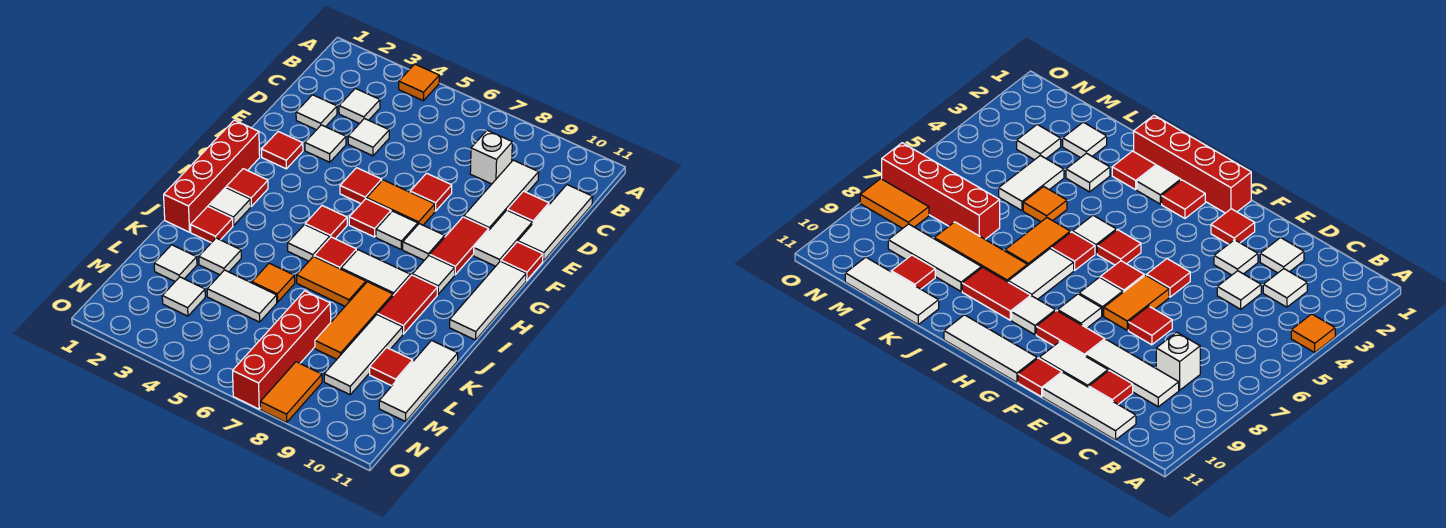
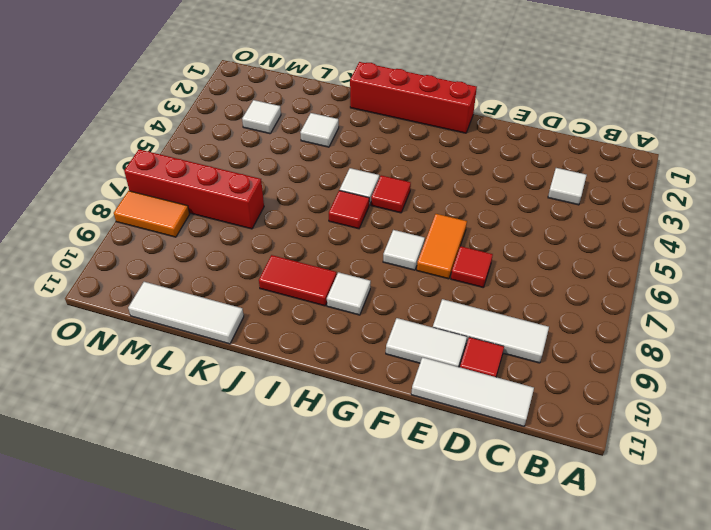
none -> orange tile A4 level 1
none -> white brick C8 level 1
none -> white tile D2 level 1
none -> white tile D4 level 1

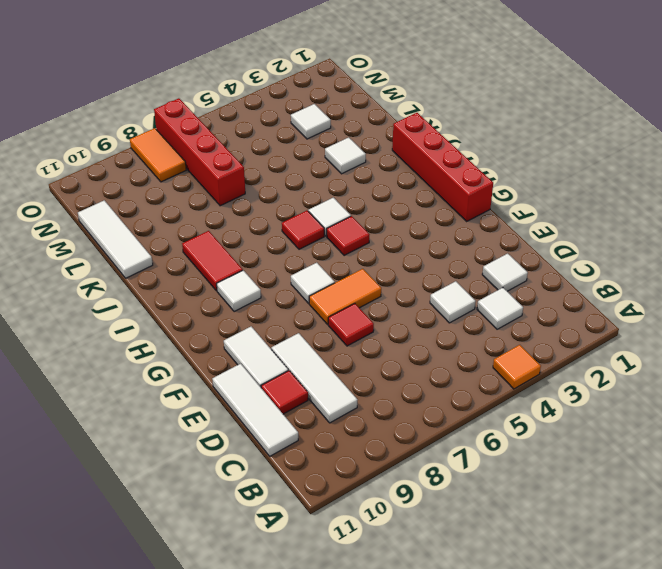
none -> white brick C8 level 1
none -> white tile E3 level 1
none -> red tile F2 level 1
none -> red tile F5 level 1

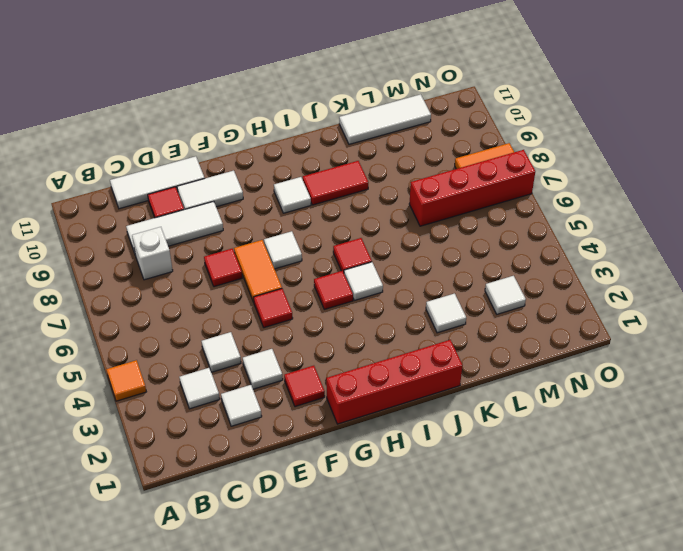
none -> red tile F9:G9 level 1
none -> red tile F11 level 1
none -> red tile G6 level 1
none -> white tile G8 level 1

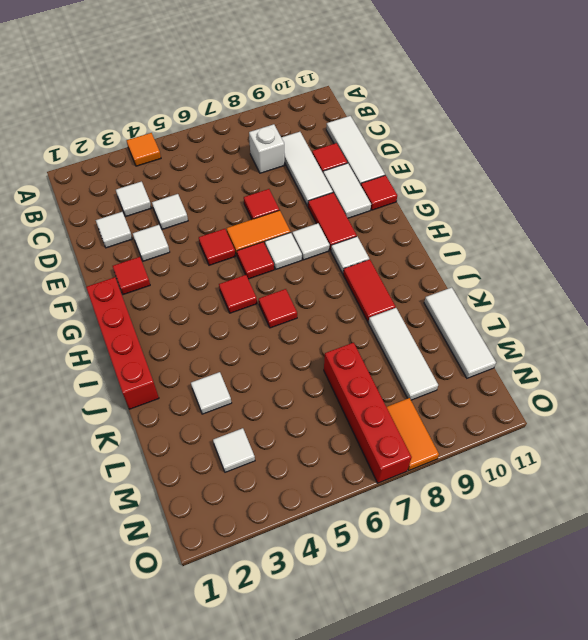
none -> white tile G11:I11 level 1
none -> red tile H2 level 1
none -> white tile I2 level 1
none -> white tile I5 level 1

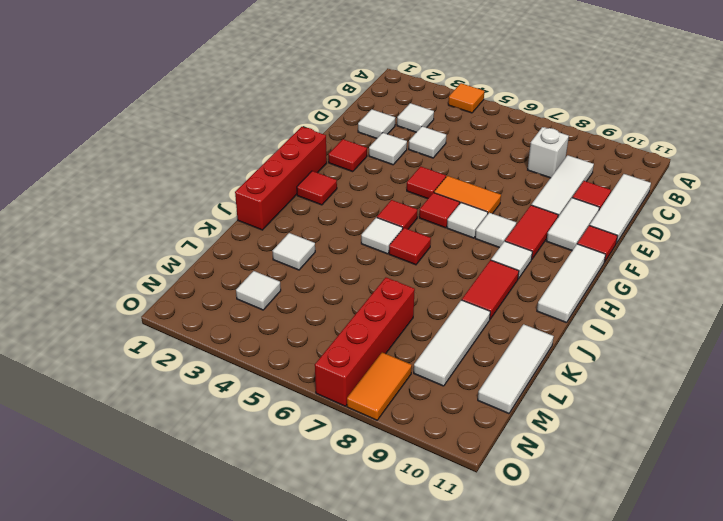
none -> red tile E7 level 1
none -> white tile I2 level 1
none -> white tile I7:I8 level 1
none -> red tile J2 level 1

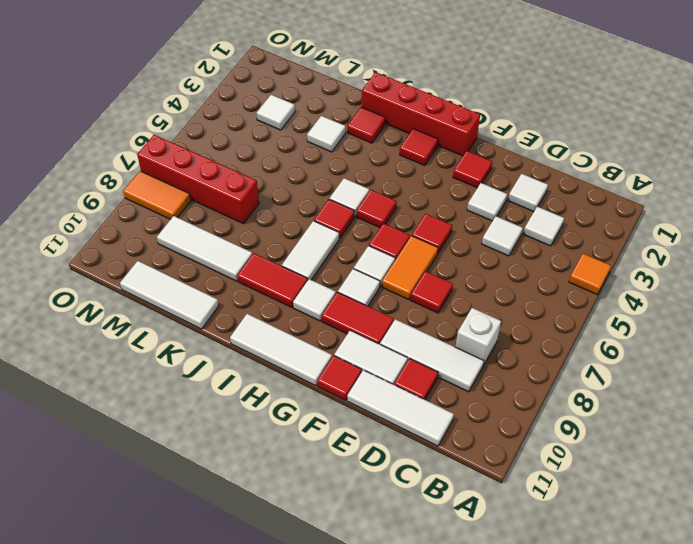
none -> white tile I2 level 1
none -> orange tile J6:J7 level 1
none -> orange tile J8:L8 level 1
none -> orange tile K5 level 1

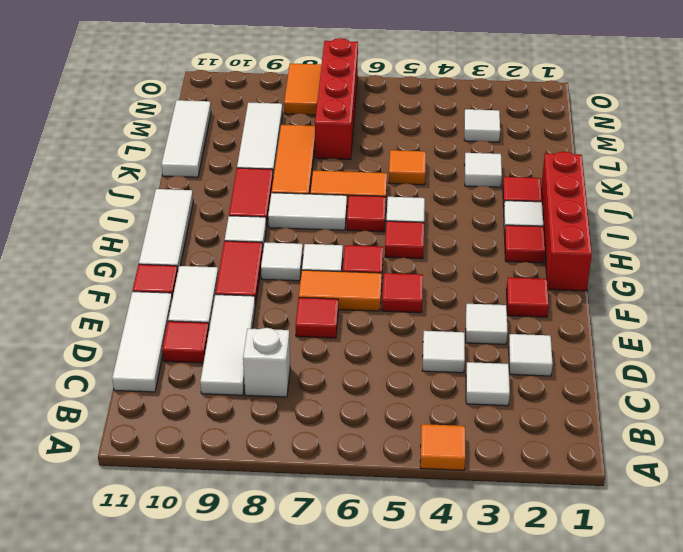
none -> white tile L2 level 1
none -> white tile L4:L5 level 1
none -> red tile L10 level 1

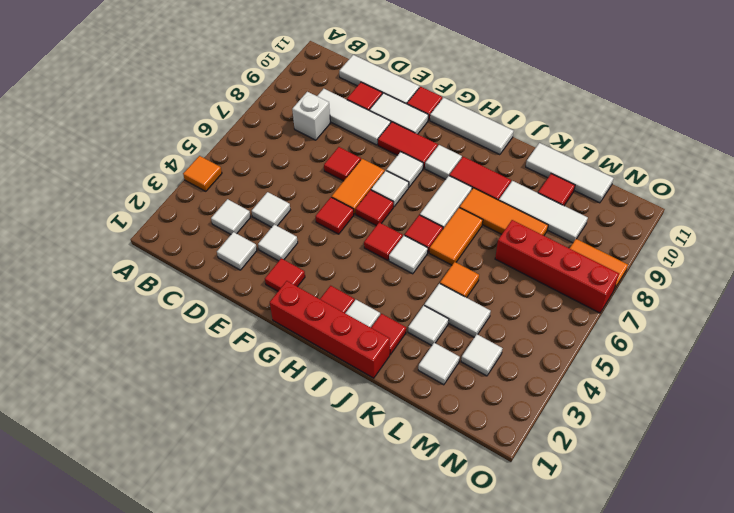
white tile K4:L4 level 1 -> white tile L4:L5 level 1

